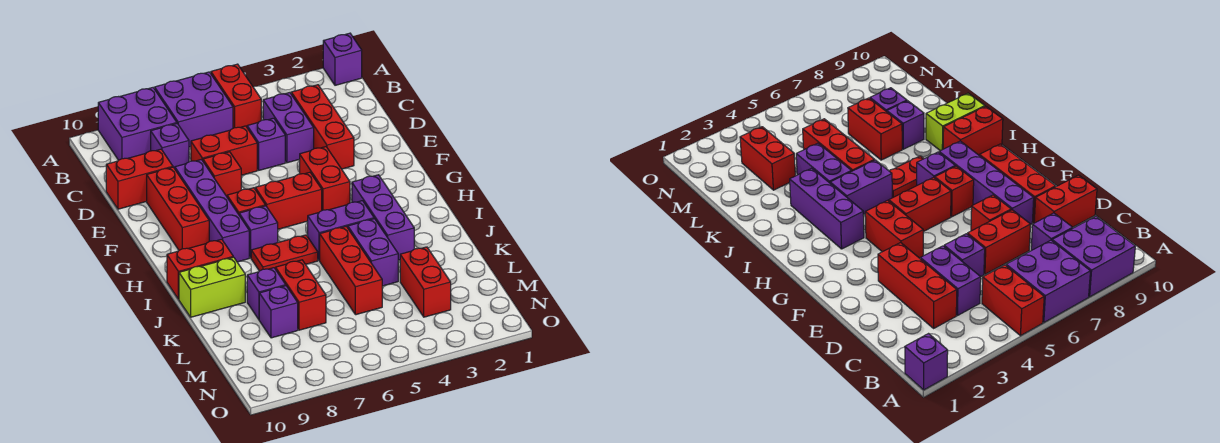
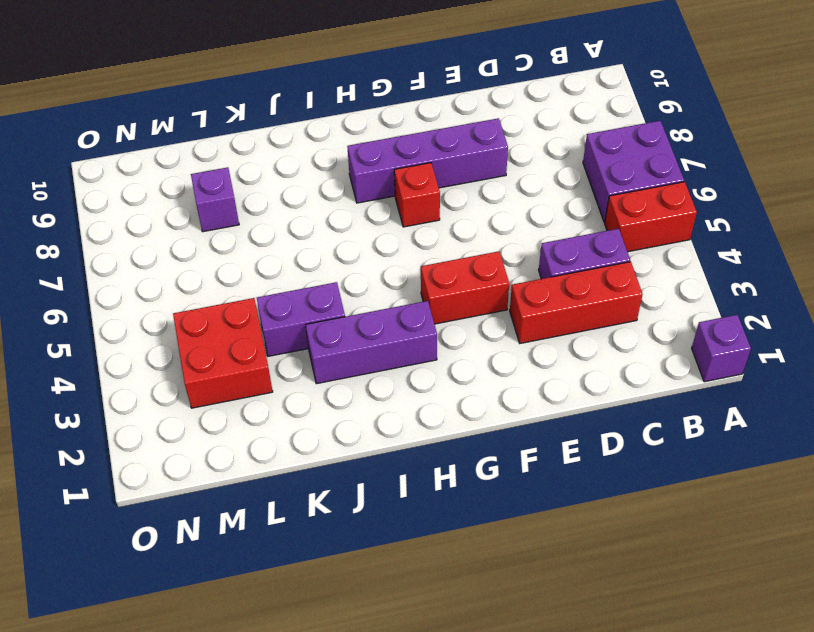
red brick L3:M4 level 1 -> red brick L3:M3 level 1
none -> purple brick A8:B9 level 1
none -> purple brick C8 level 1
none -> purple brick D5 level 1

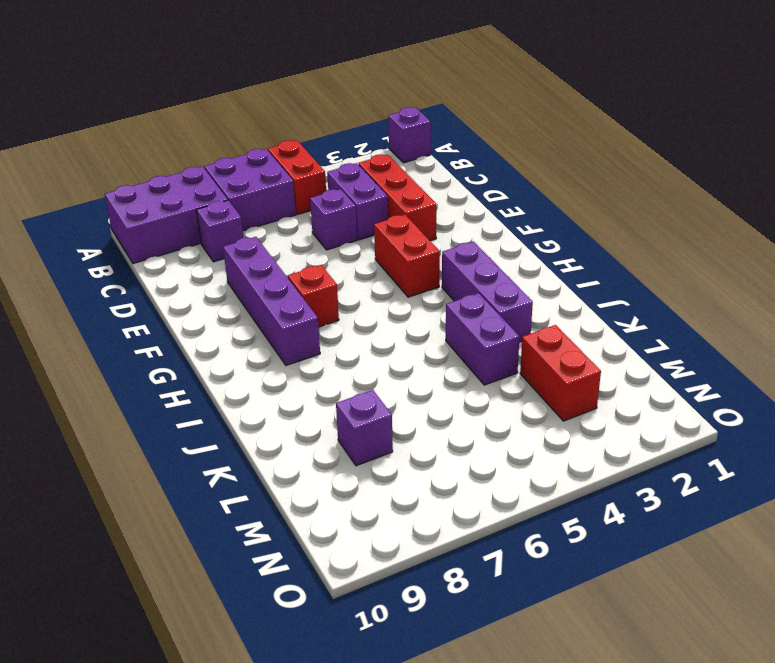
purple brick A8:B10 level 1 -> purple brick A8:B9 level 1
none -> red brick D6:D7 level 1
none -> red brick D9:D10 level 1
none -> red brick E7 level 1

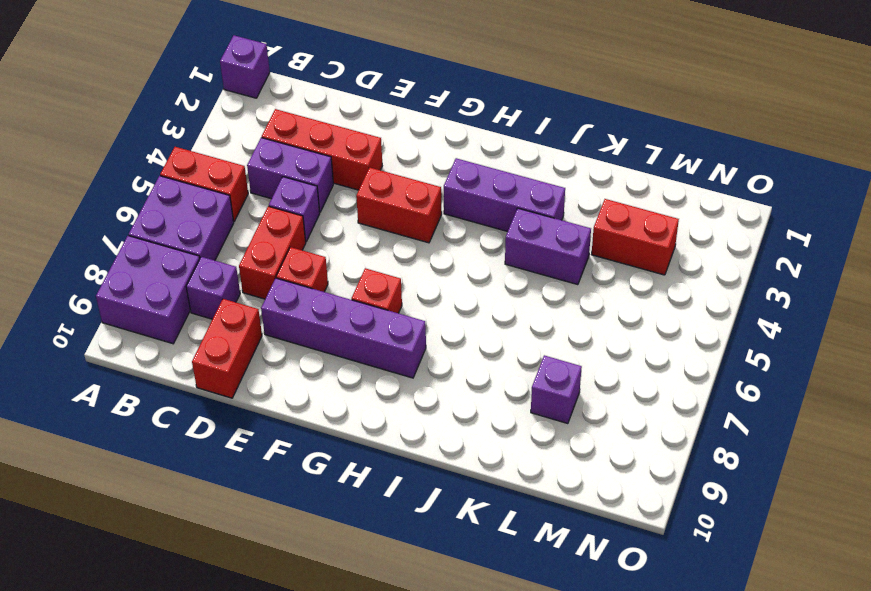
none -> red brick E9:G9 level 1
none -> red brick G5:G6 level 1
none -> purple brick H7 level 1

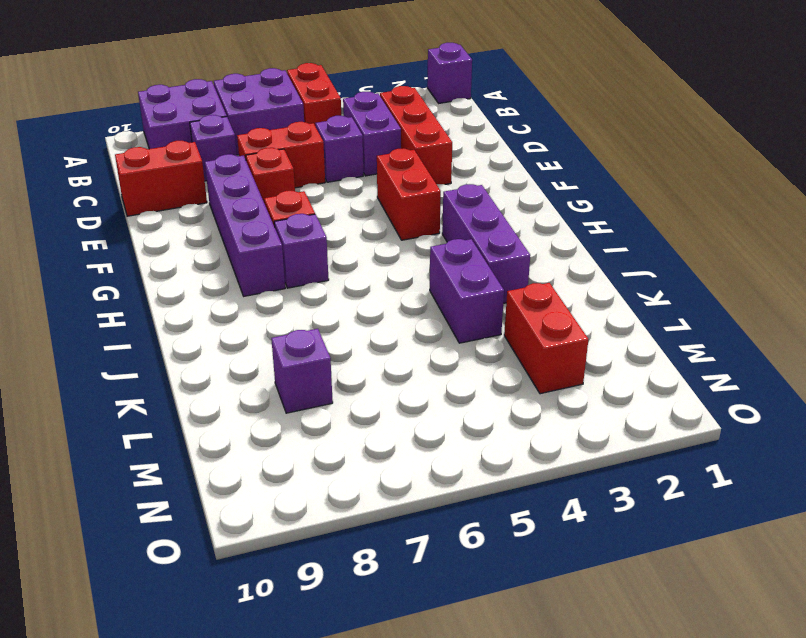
none -> red brick E9:G9 level 1
none -> red brick G5:G6 level 1
none -> purple brick I4:I5 level 1

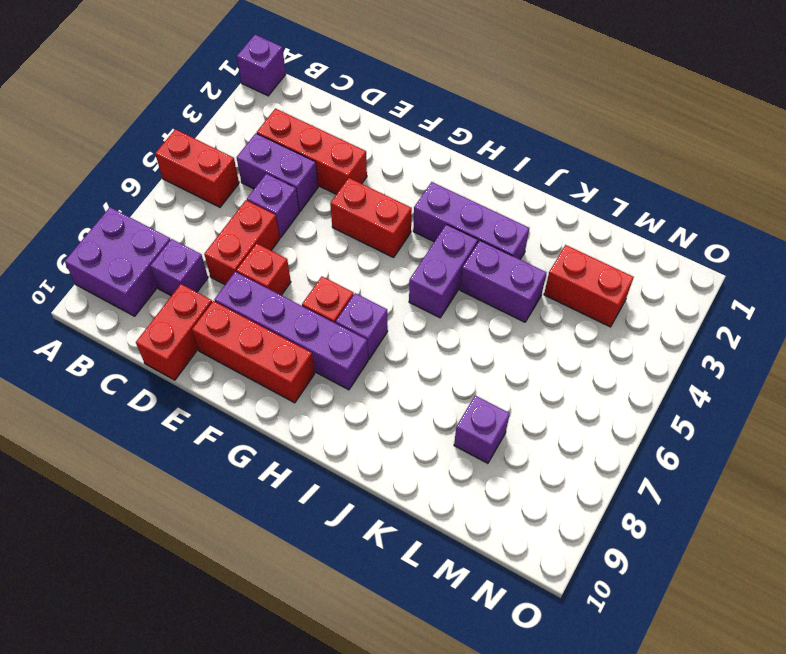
none -> purple brick A6:B7 level 1
none -> red brick G5:G6 level 1
none -> red plate I6:I7 level 1

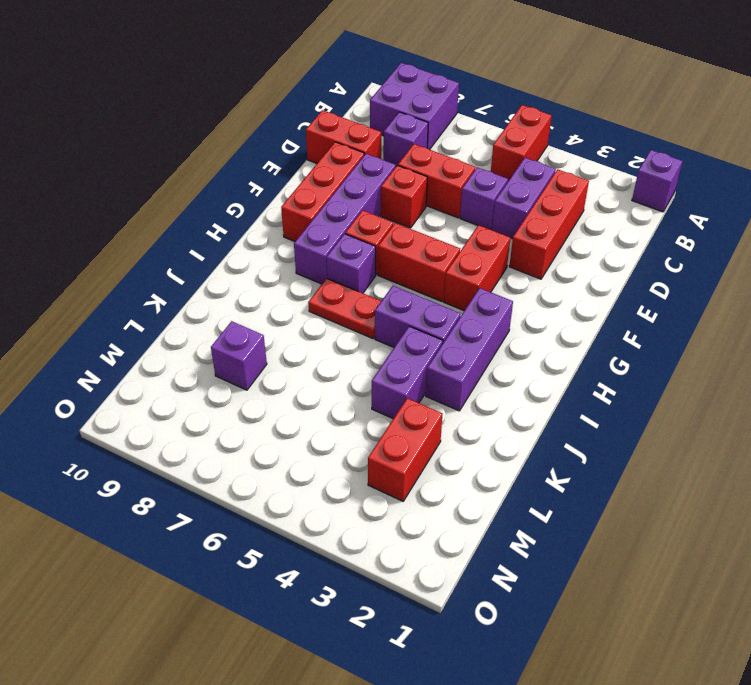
none -> purple brick A6:B7 level 1
none -> red brick I9:I10 level 1
none -> red brick J5:L5 level 1

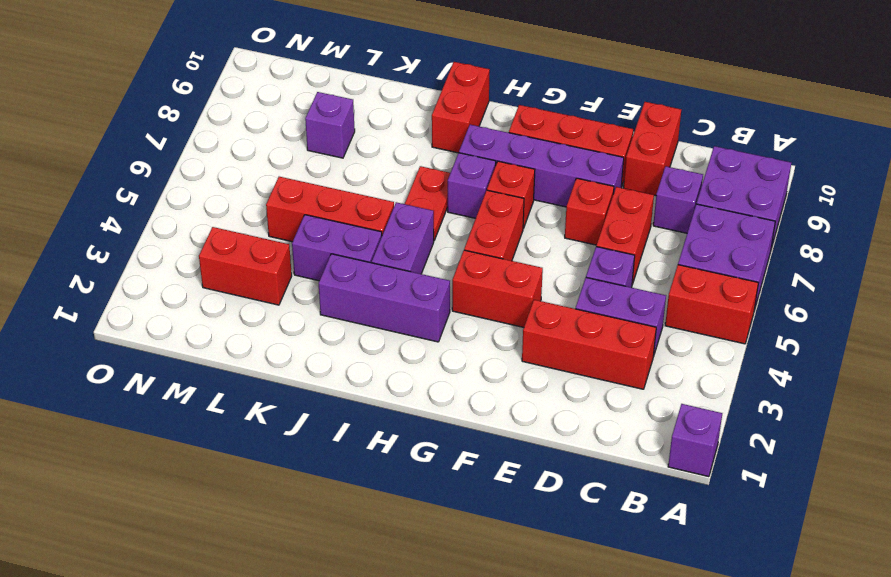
none -> lime brick J9:J10 level 1
none -> red brick K7:L7 level 1
none -> purple brick K8 level 1

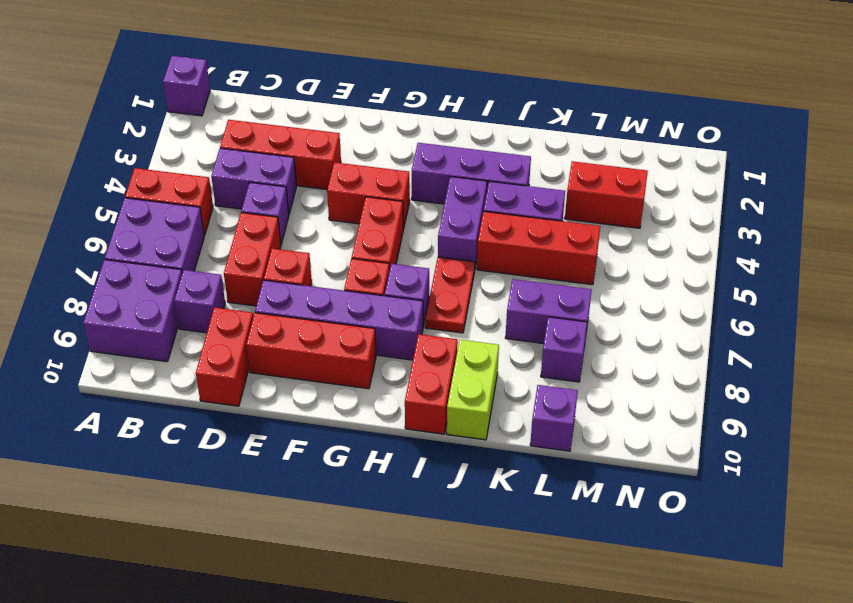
purple brick K7:L7 level 1 -> red brick K7:L7 level 1
purple brick L10 level 1 -> purple brick K8 level 1

